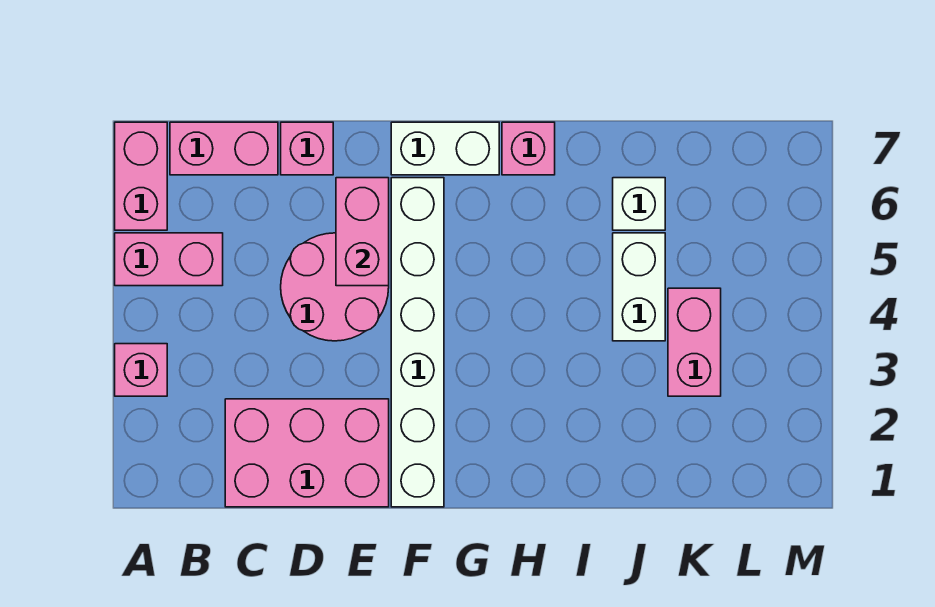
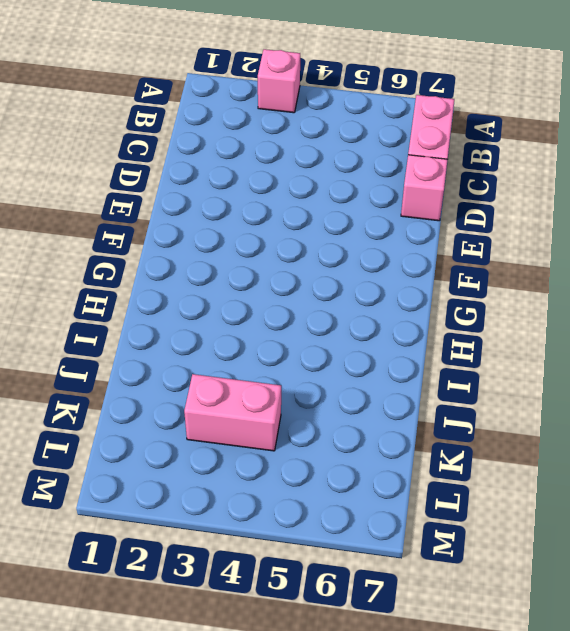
none -> pink brick A5:B5 level 1
none -> pink brick A6:A7 level 1
none -> pink brick C1:E2 level 1

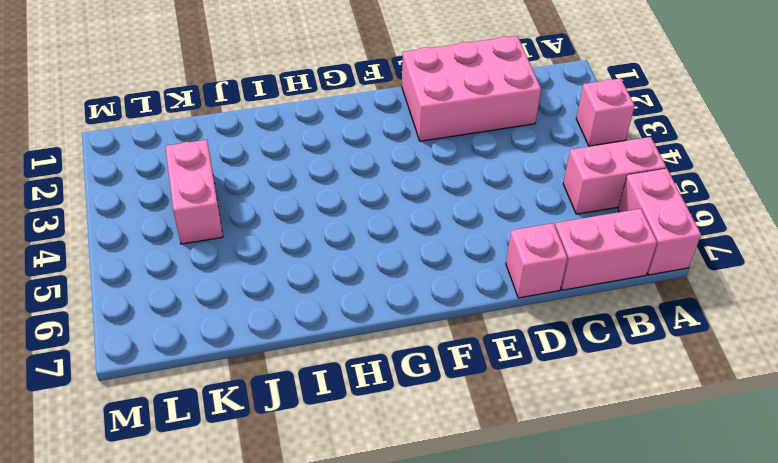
none -> pink round brick D4:E5 level 1
none -> white brick F1:F6 level 1
none -> white brick F7:G7 level 1

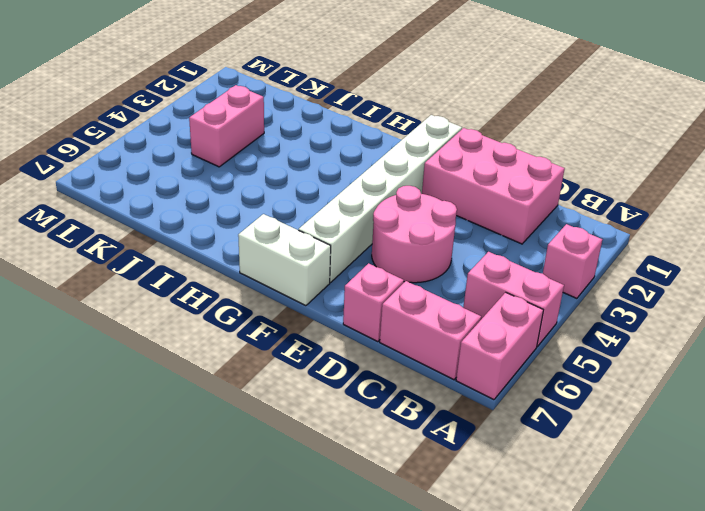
none -> pink brick H7 level 1
none -> white brick J4:J5 level 1
none -> white brick J6 level 1

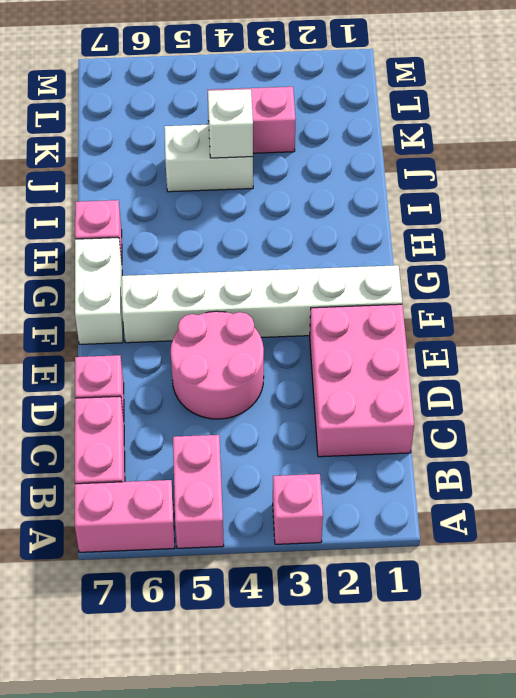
white brick J4 level 2 -> white brick J6 level 1
none -> pink brick E5:E6 level 2

